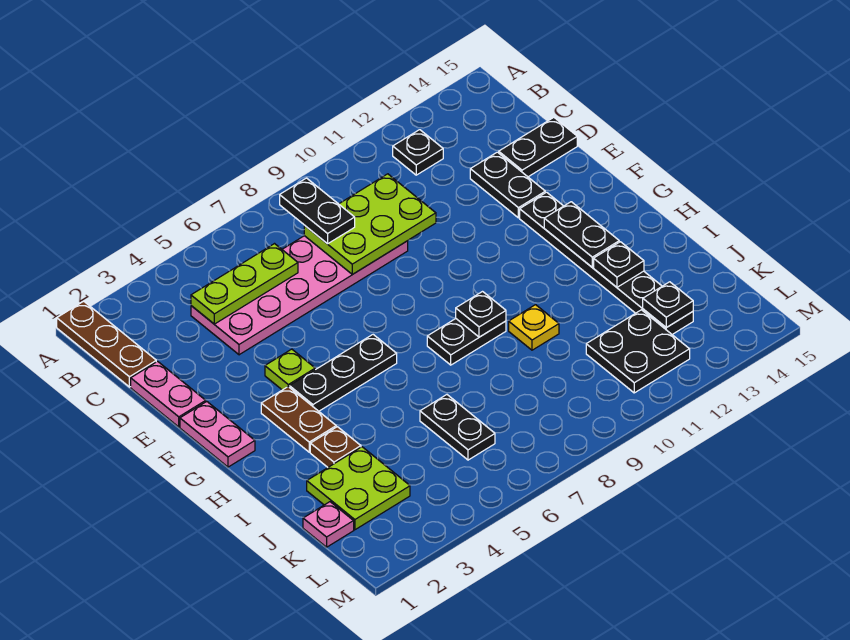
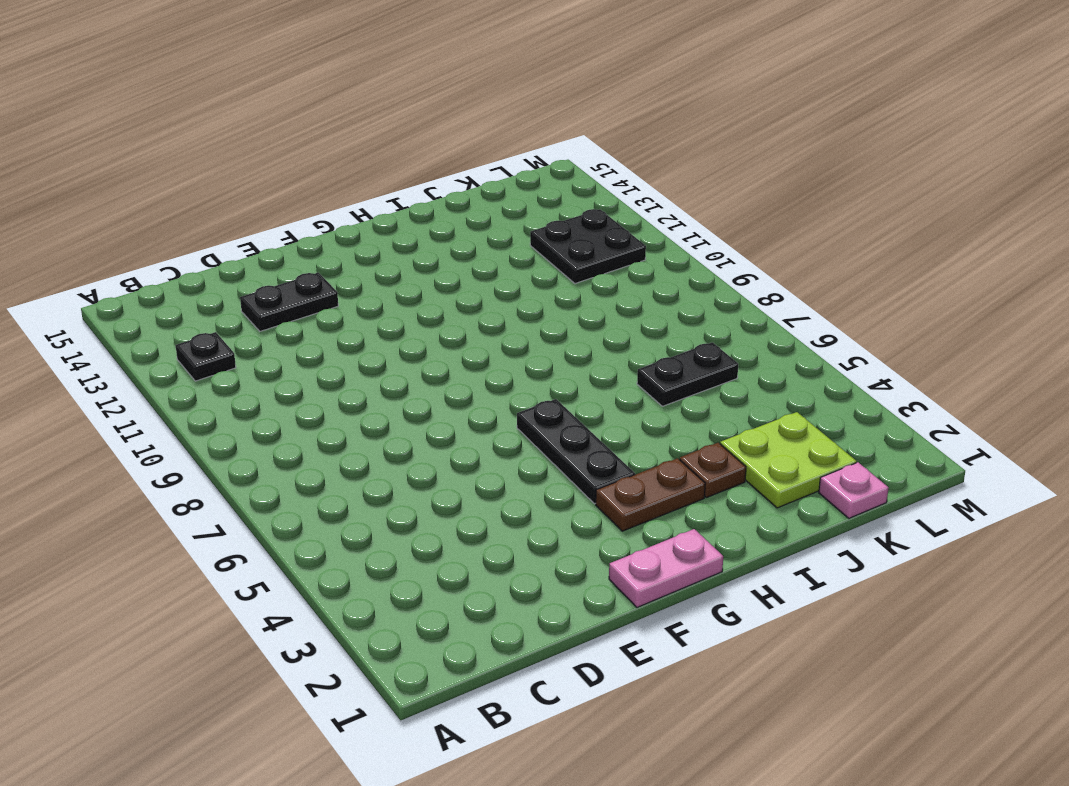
none -> brown plate A1:C1 level 1
none -> pink plate C4:D9 level 1
none -> pink plate D1:E1 level 1

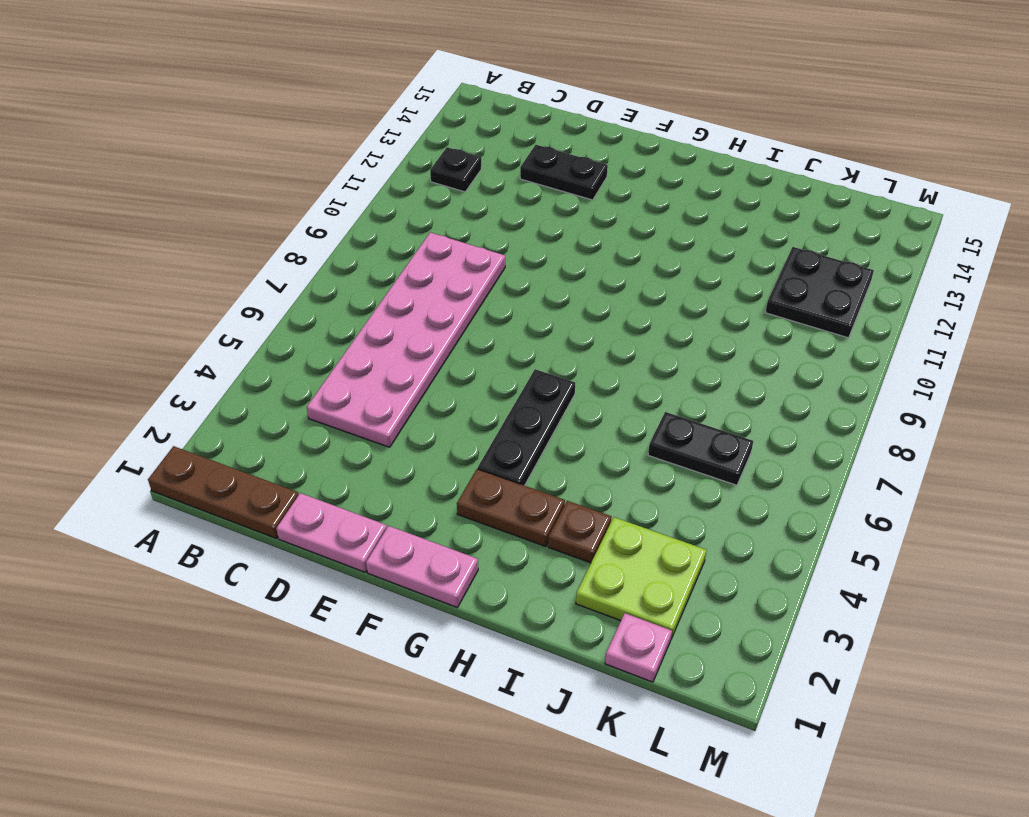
none -> black plate D14:D15 level 1
none -> lime plate F4 level 1
none -> black plate F13:K13 level 1

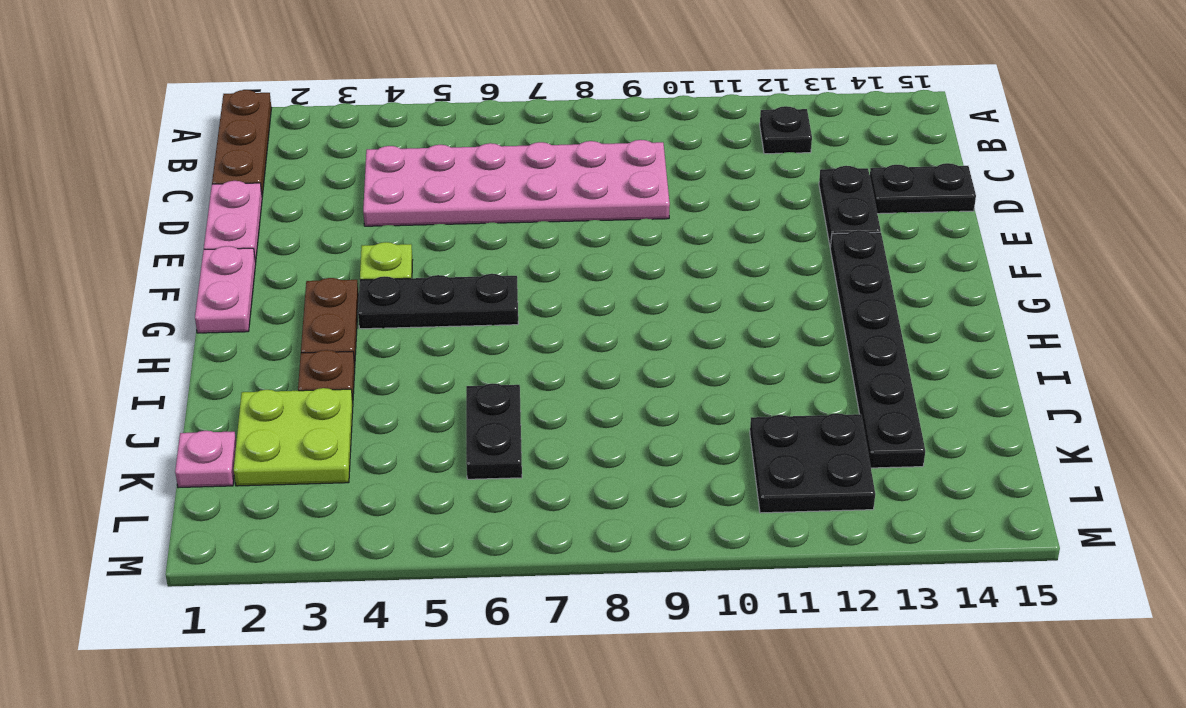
none -> black plate H8:H9 level 1
none -> yellow plate I10 level 1
none -> lime plate C4:C6 level 2

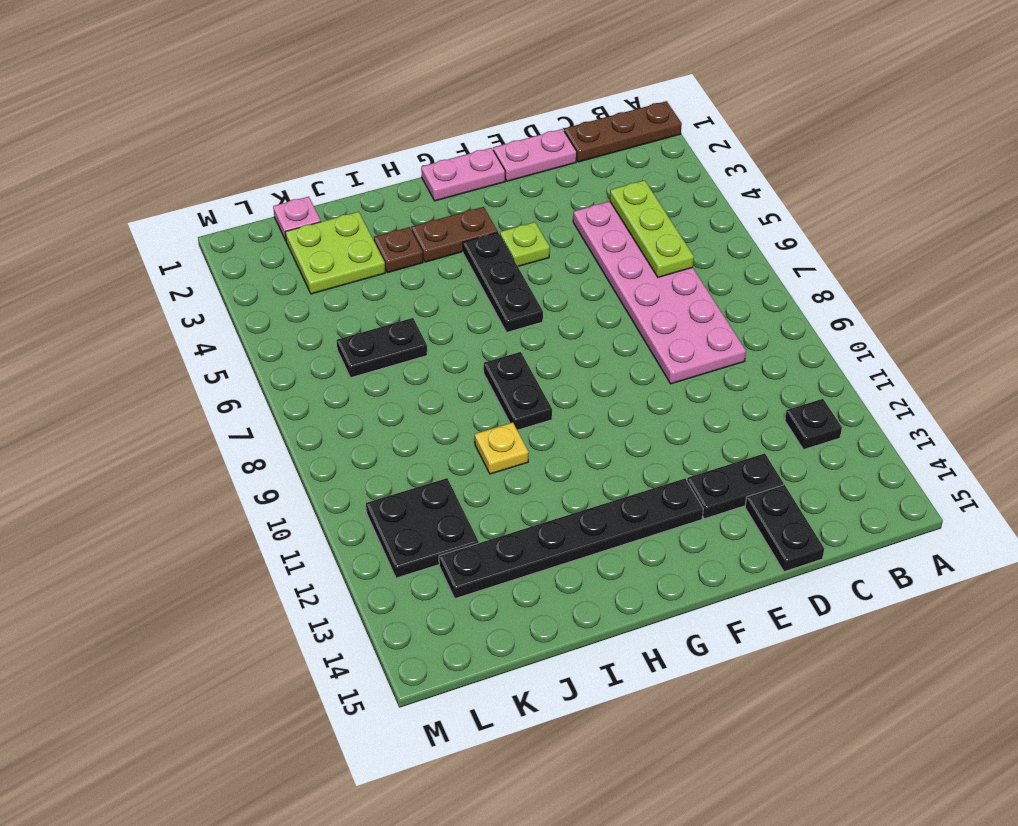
none -> lime plate C8:D10 level 2
none -> black plate G13:H13 level 2
none -> black plate H9 level 2

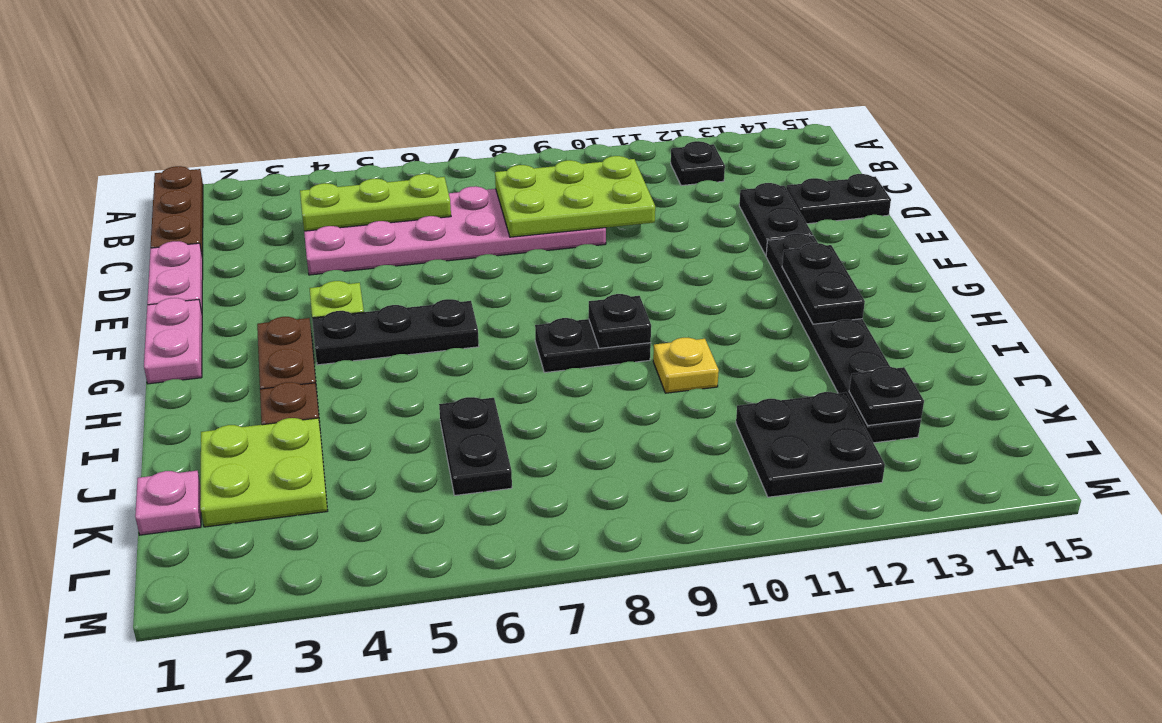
none -> black plate I13 level 2
none -> black plate B8:C8 level 3

